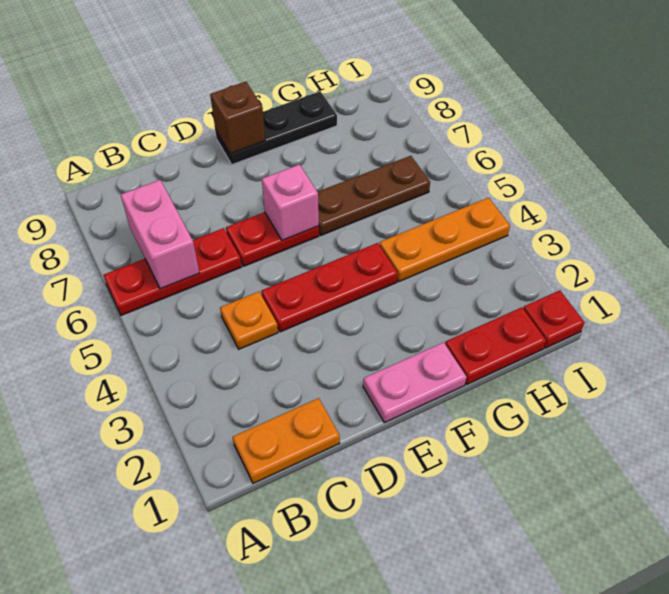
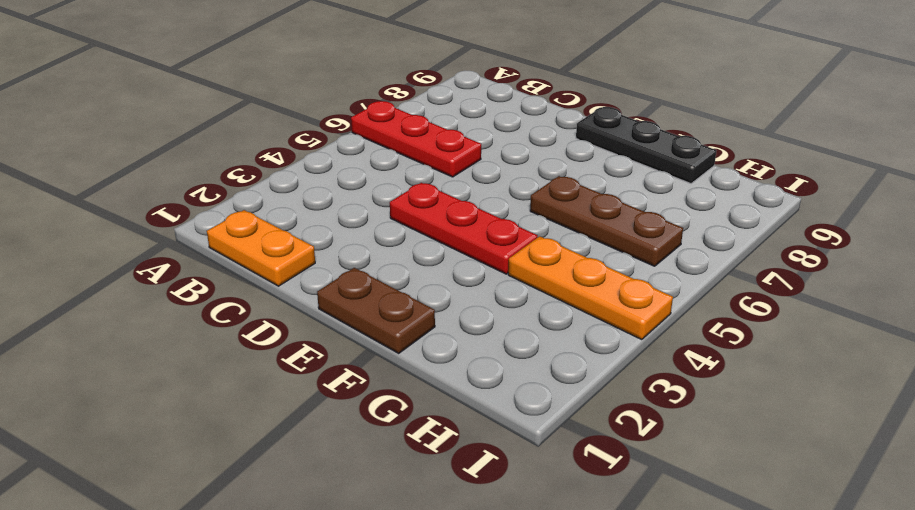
brown plate E1:F1 level 1 -> pink plate E1:F1 level 1
none -> orange plate C4 level 1
none -> red plate D6:E6 level 1
none -> red plate G1:H1 level 1

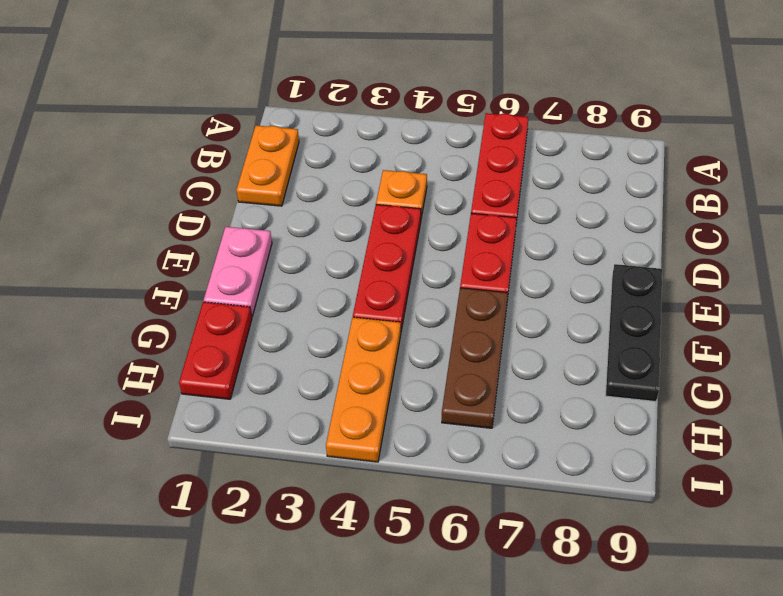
none -> red plate I1 level 1
none -> pink brick B6:B7 level 2
none -> pink brick E6 level 2

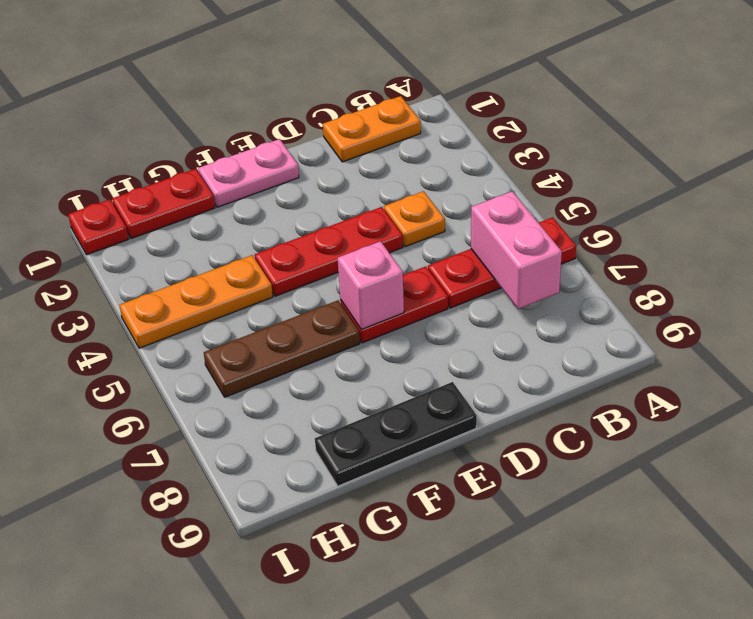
none -> brown brick E9 level 2

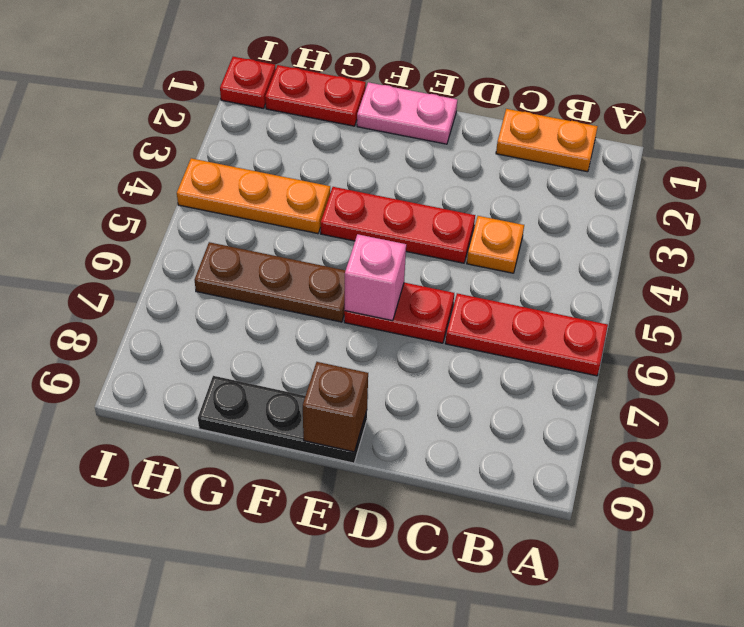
none -> pink brick B6:B7 level 2

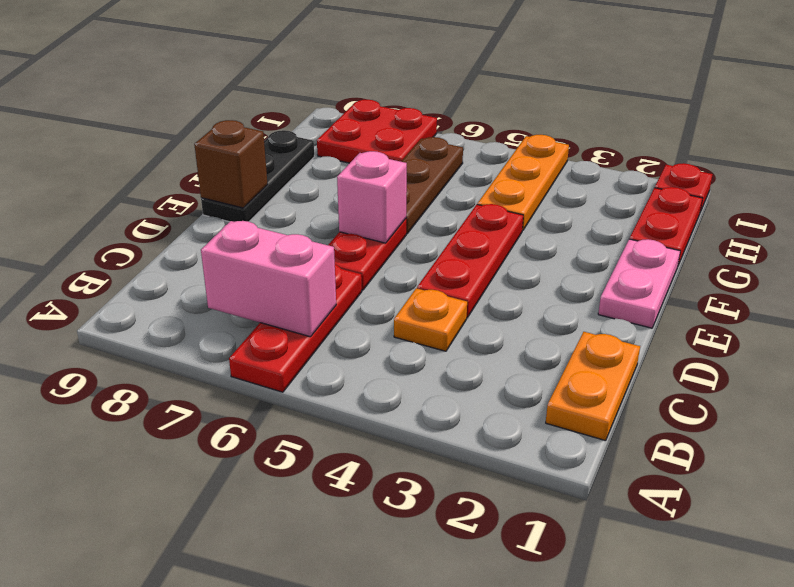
red plate H7:I8 level 1 -> none

